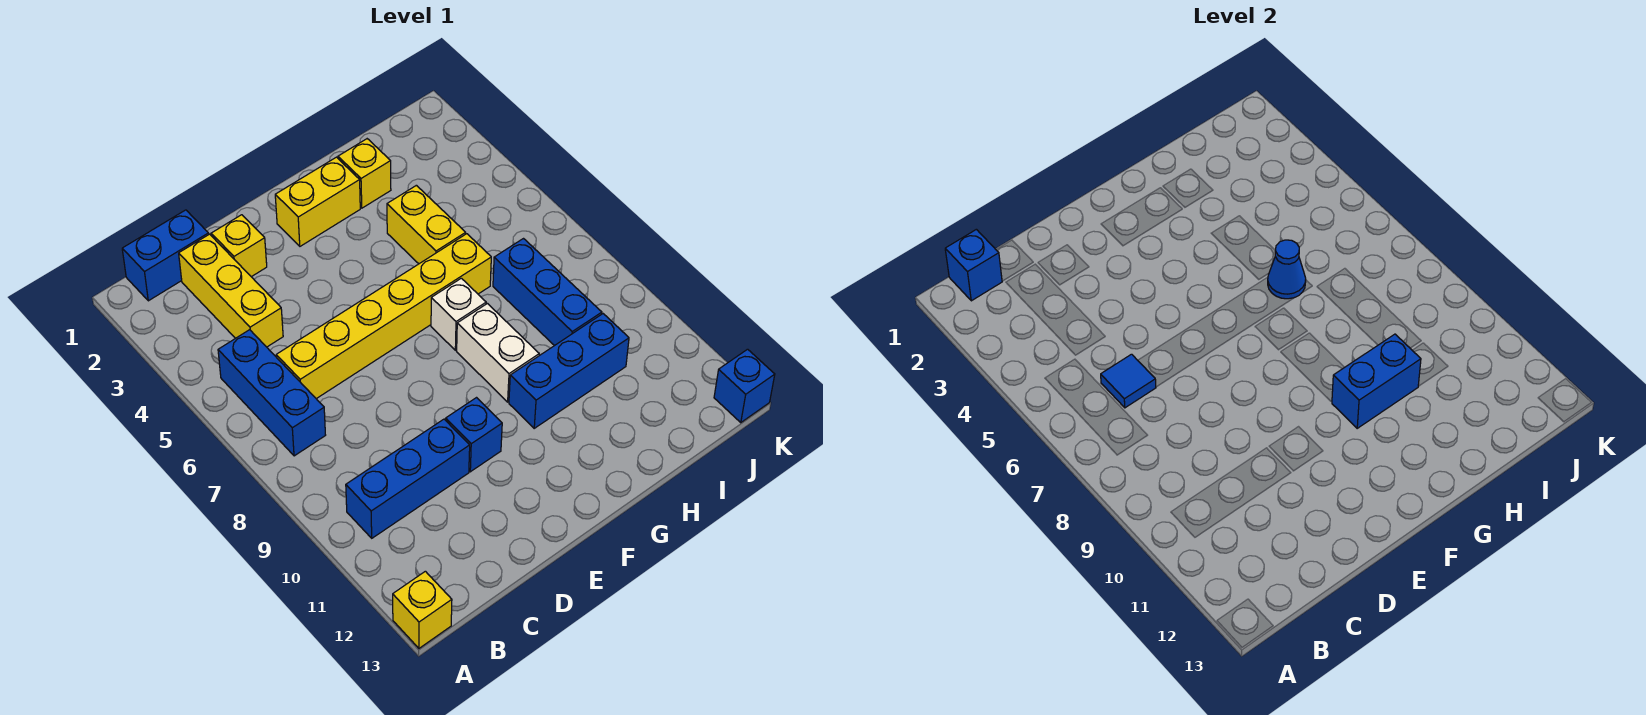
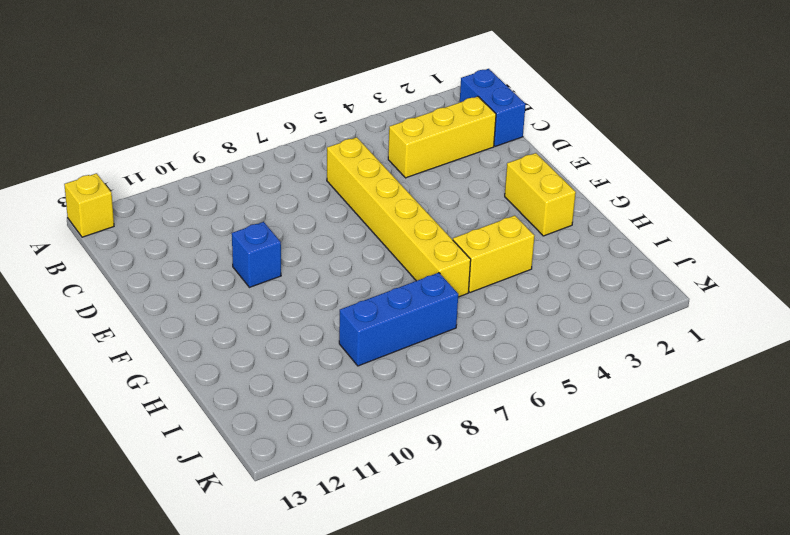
none -> blue brick B5:B7 level 1
none -> blue brick B10:D10 level 1
none -> yellow brick D2 level 1

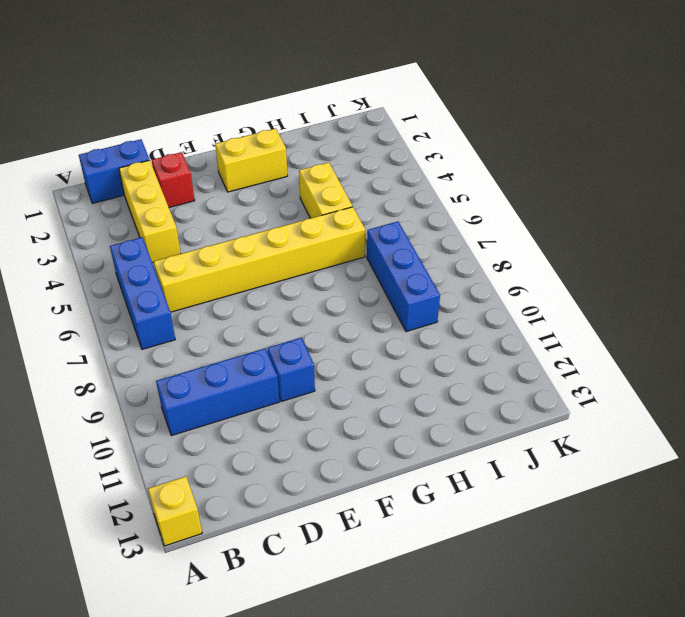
red brick D2 level 1 -> yellow brick D2 level 1
none -> white brick G7 level 1
none -> white brick G8:G9 level 1
none -> blue brick G10:I10 level 1

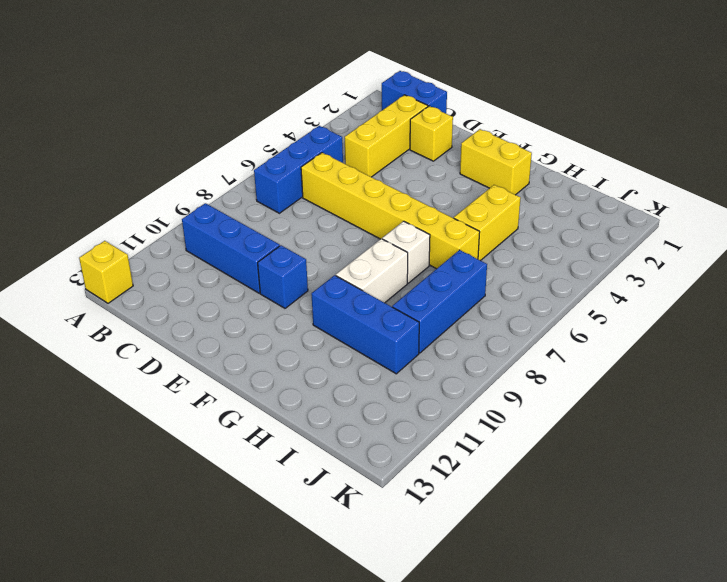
none -> yellow brick H2 level 1
none -> blue brick K13 level 1
none -> blue brick B1 level 2

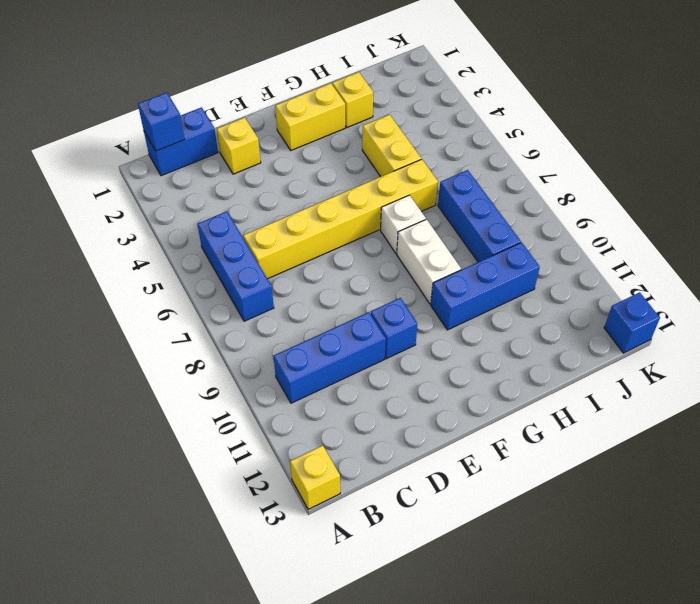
none -> yellow brick C2:C4 level 1
none -> blue tile C6 level 2
none -> blue brick G10:H10 level 2

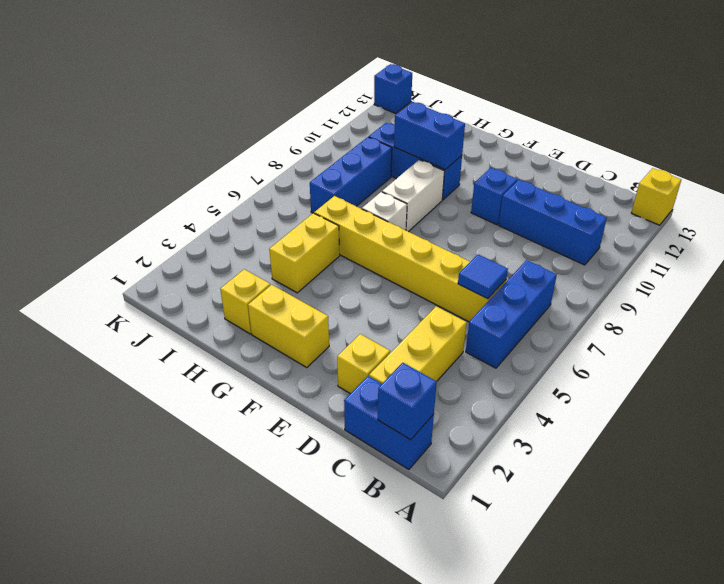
none -> blue cone H6 level 2

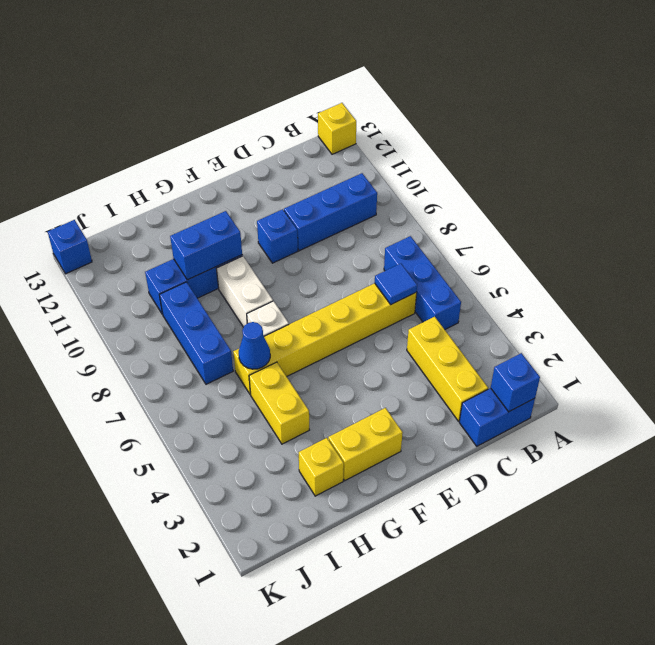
none -> yellow brick D2 level 1

